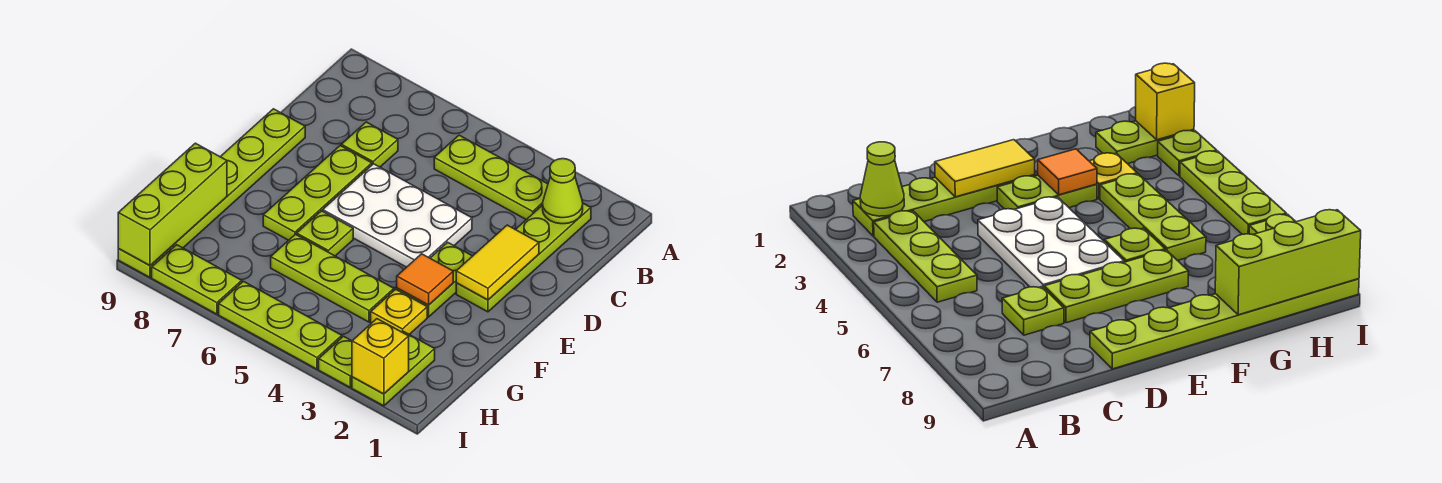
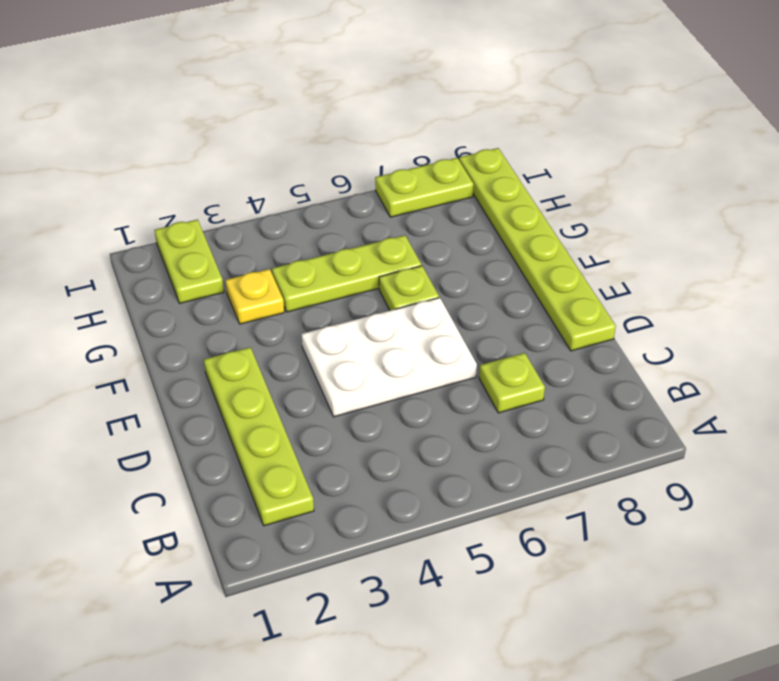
none -> lime plate B3:B5 level 1
none -> lime plate D7:F7 level 1
none -> lime plate E3:F3 level 1

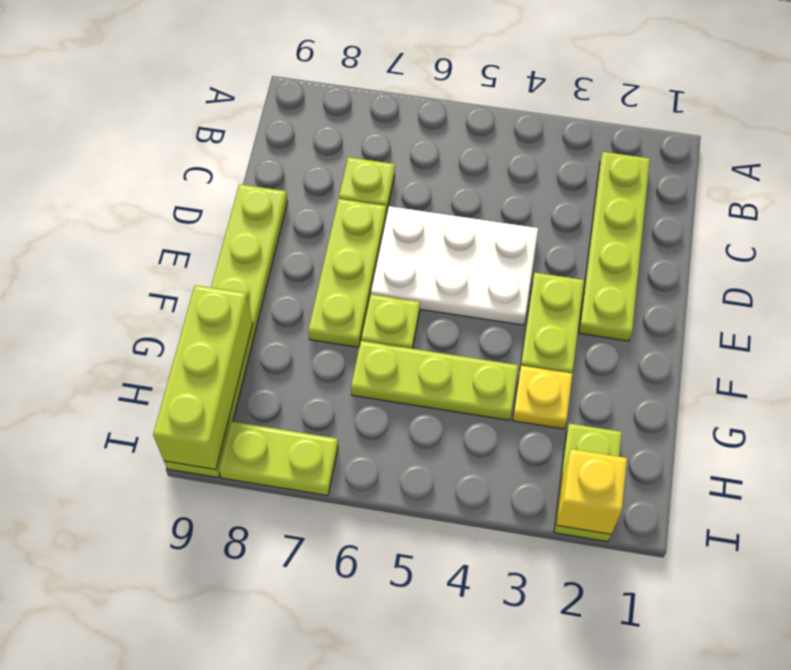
none -> lime plate B3:B5 level 1
none -> lime plate I3 level 1
none -> lime plate I4:I6 level 1

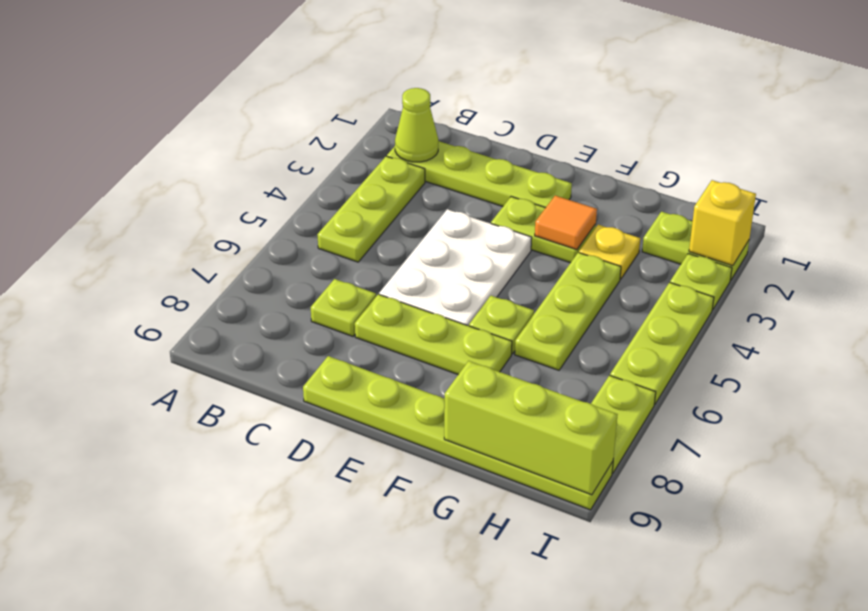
none -> yellow tile D2:E2 level 2

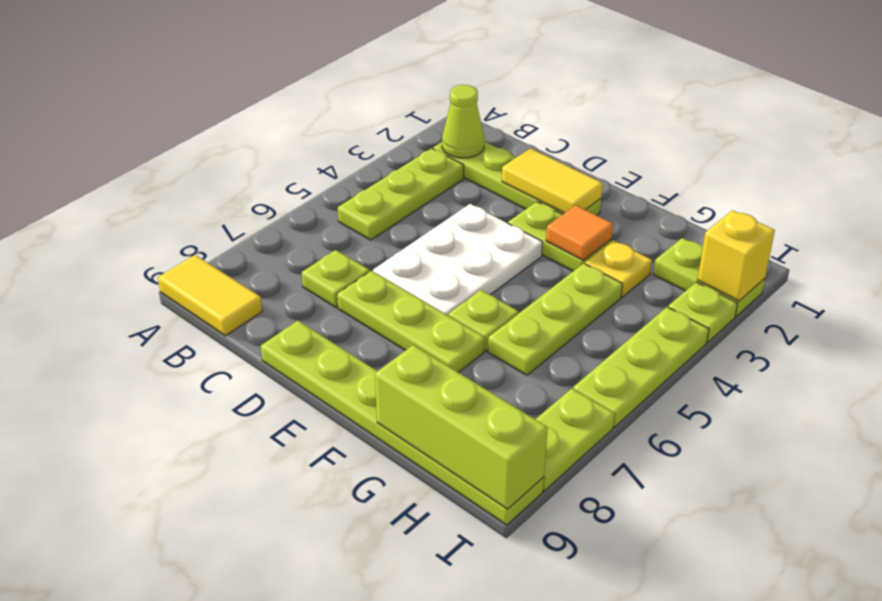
yellow tile A9:B9 level 1 -> none

